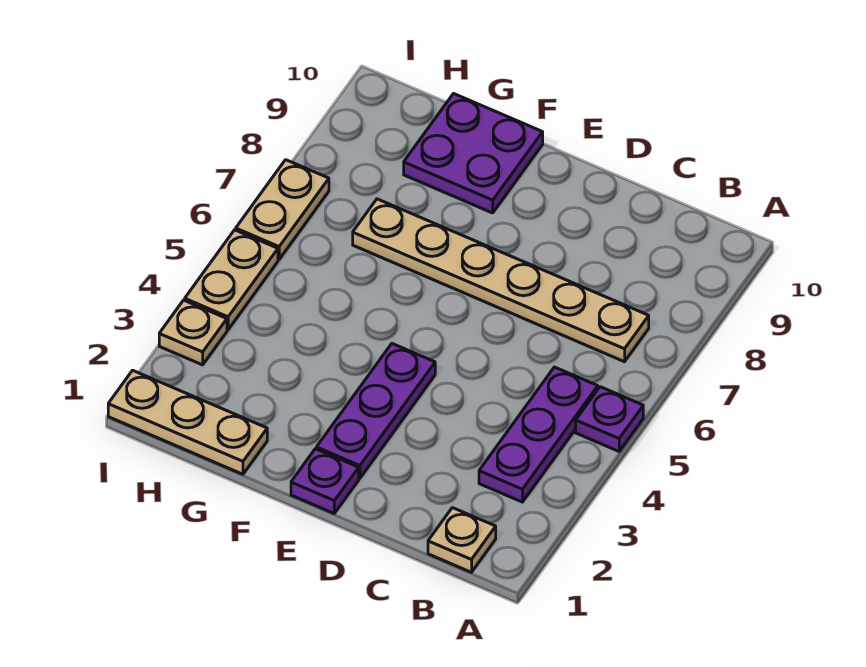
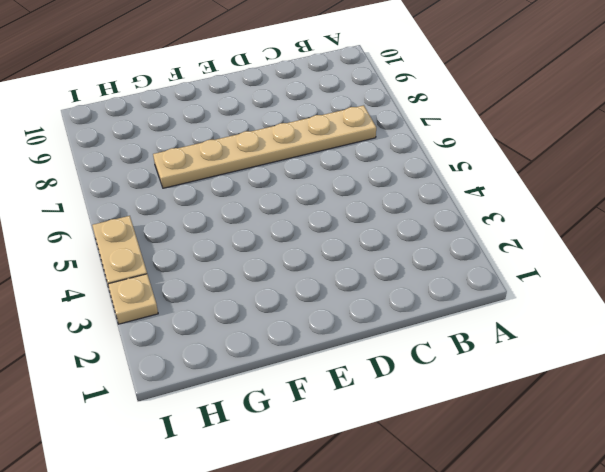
none -> purple plate A5 level 1
none -> tan plate B1 level 1

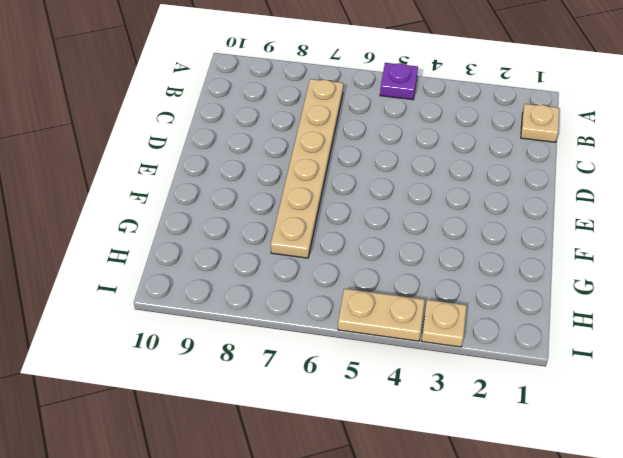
none -> purple plate B3:B5 level 1
none -> purple plate E1 level 1

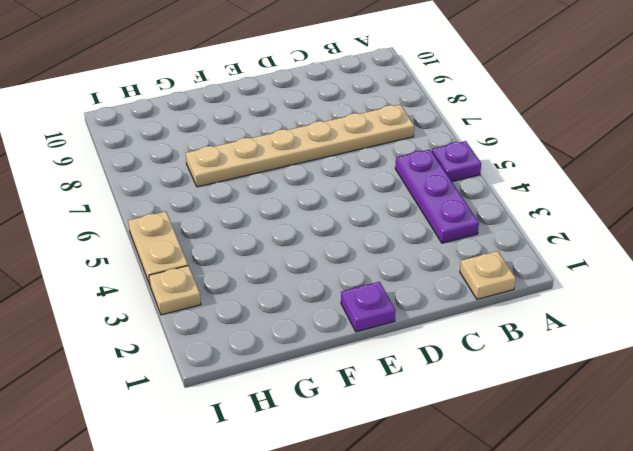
none -> purple plate E2:E4 level 1
none -> purple plate F9:G10 level 1

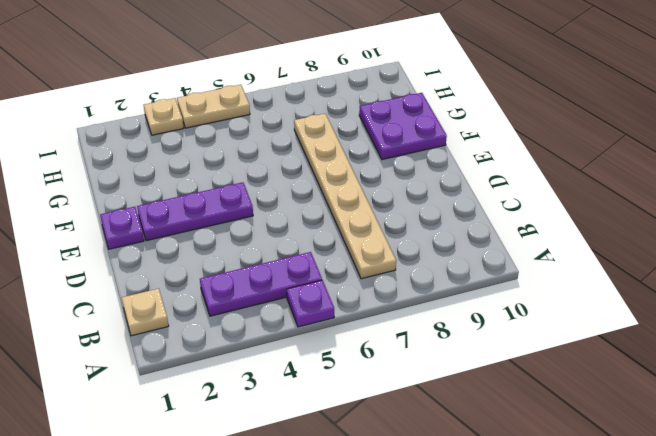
none -> tan plate G1:I1 level 1
none -> tan plate I6:I7 level 1

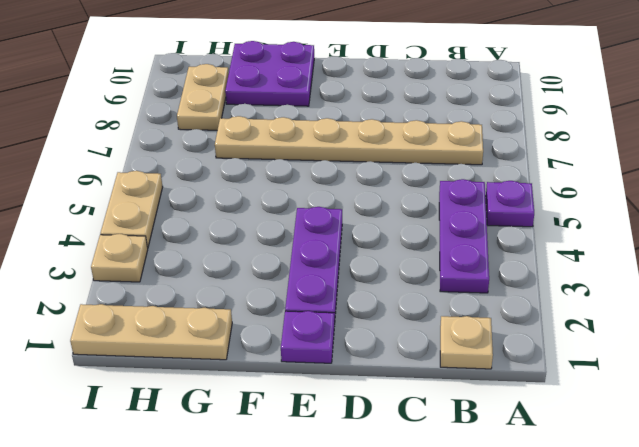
tan plate H8:H9 level 1 -> tan plate I6:I7 level 1

